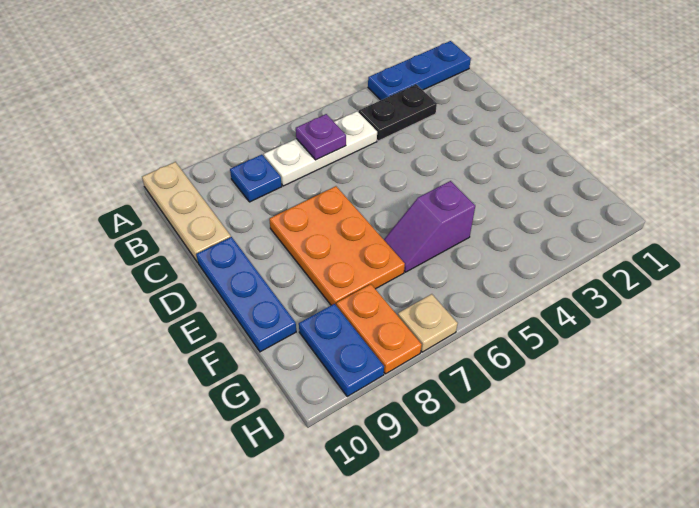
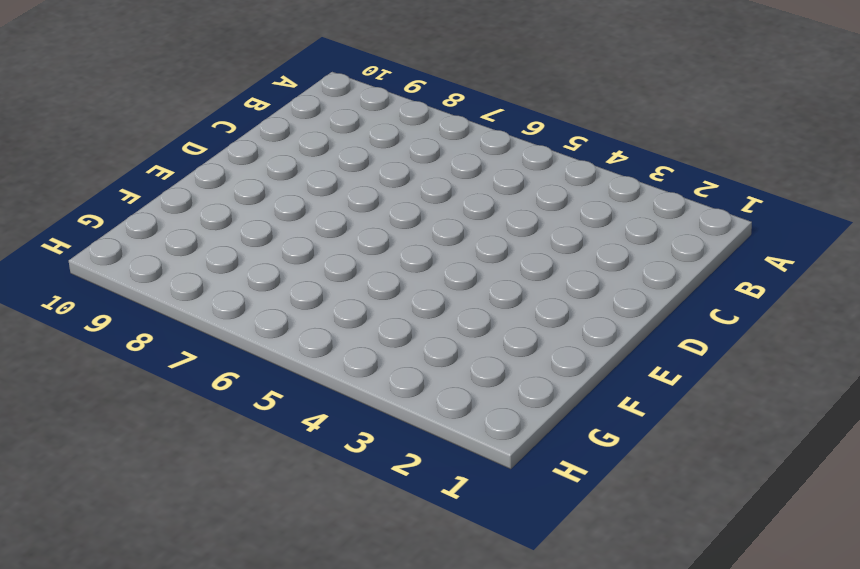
none -> blue plate A1:A3 level 1
none -> tan plate A10:C10 level 1
none -> black plate B3:B4 level 1

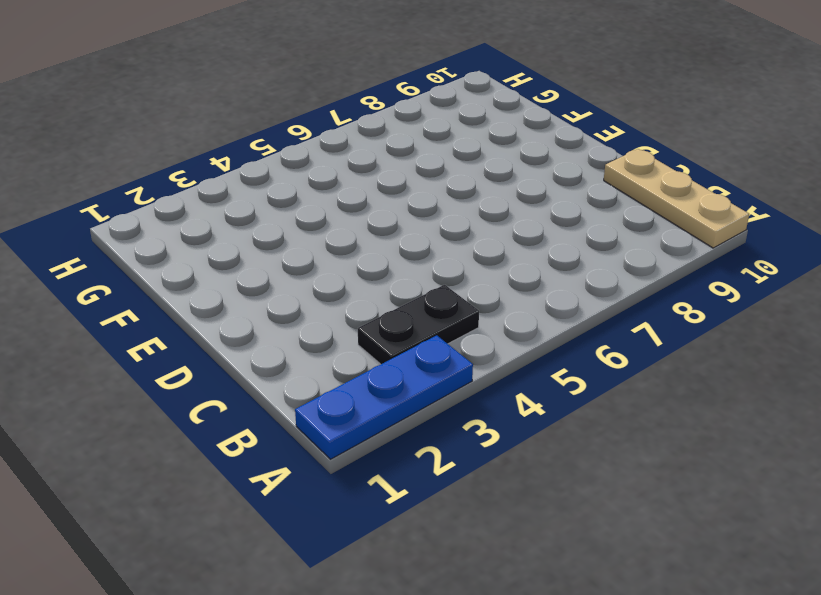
none -> white plate B5:B7 level 1
none -> blue plate B8 level 1
none -> orange plate D7:F8 level 1

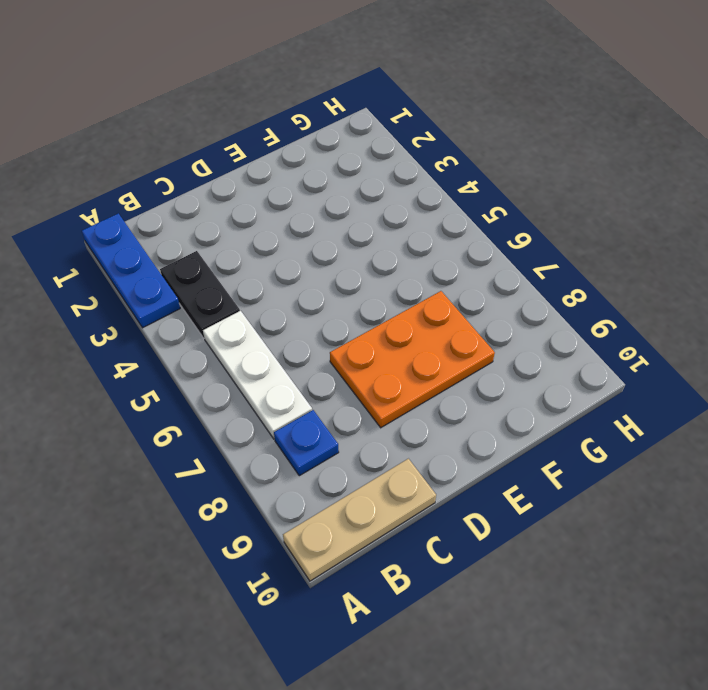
none -> blue plate D10:F10 level 1
none -> purple slope F5:F6 level 1 top 5
none -> orange plate G8:H8 level 1

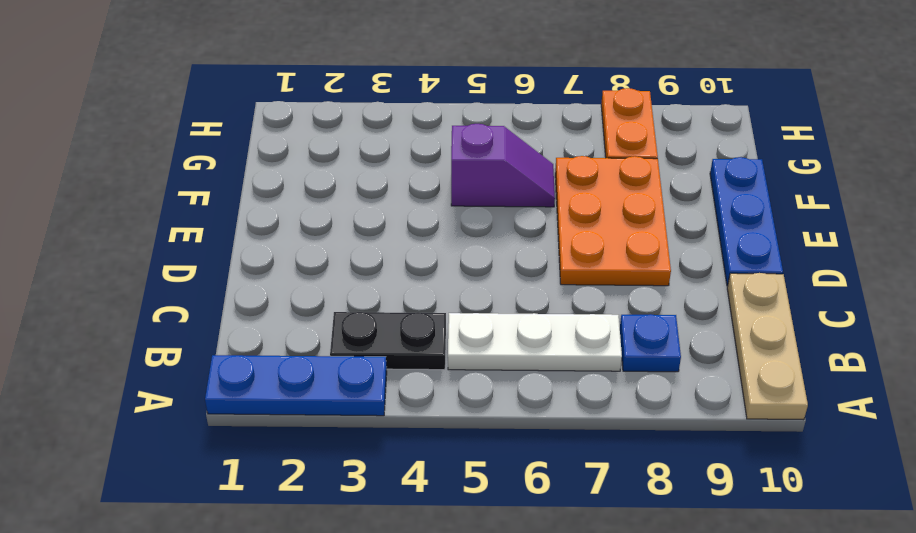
none -> blue plate G9:H9 level 1
none -> tan plate H7 level 1
none -> purple plate B6 level 2

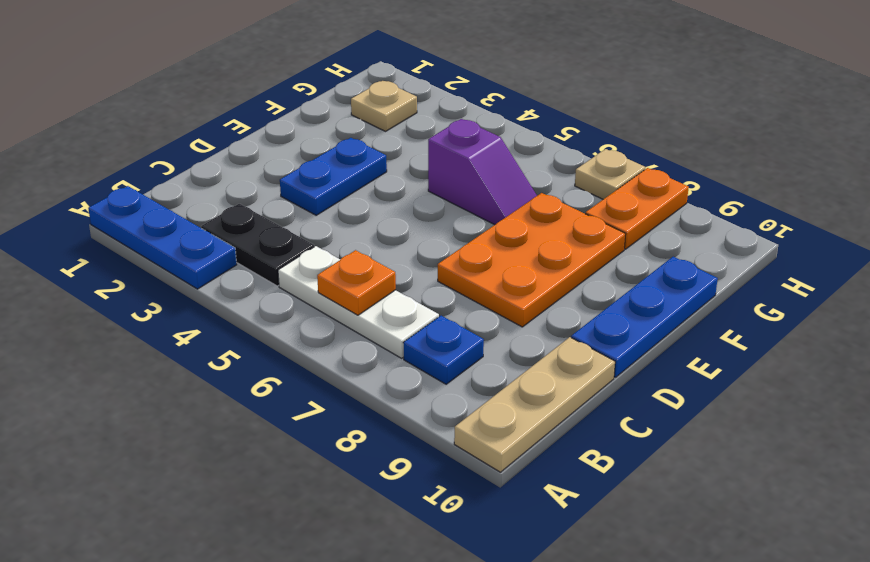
orange plate B6 level 2 -> purple plate B6 level 2
blue plate D3:E3 level 1 -> blue plate G9:H9 level 1
tan plate G2 level 1 -> none

